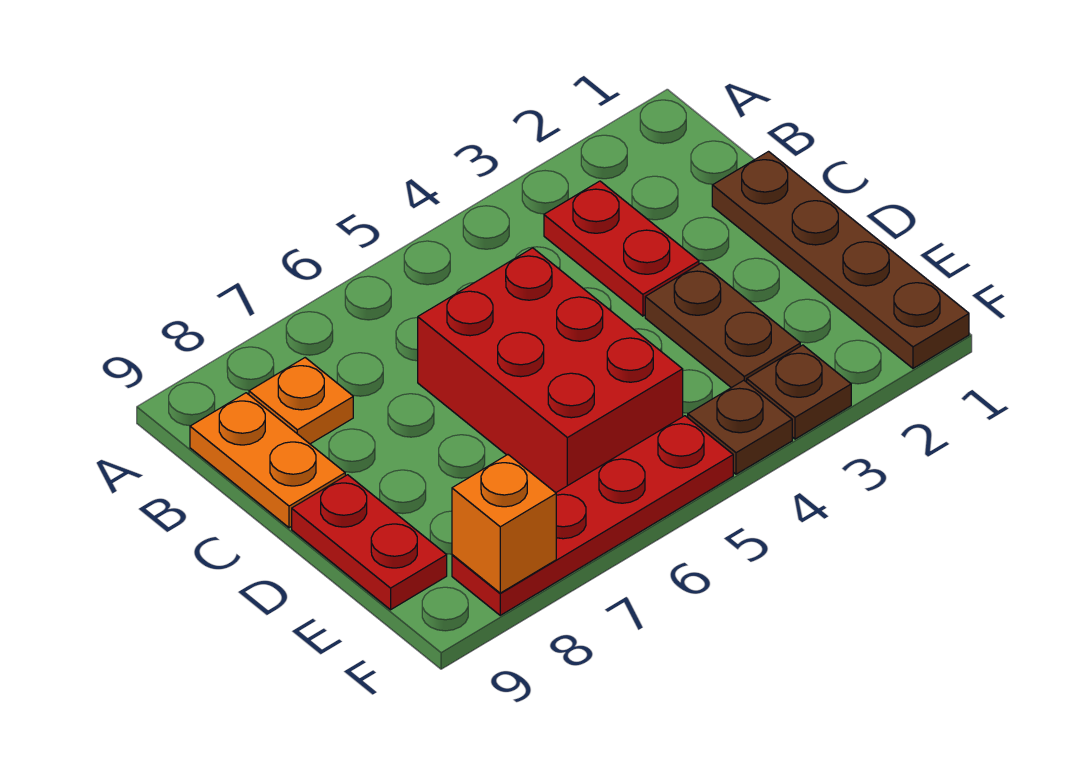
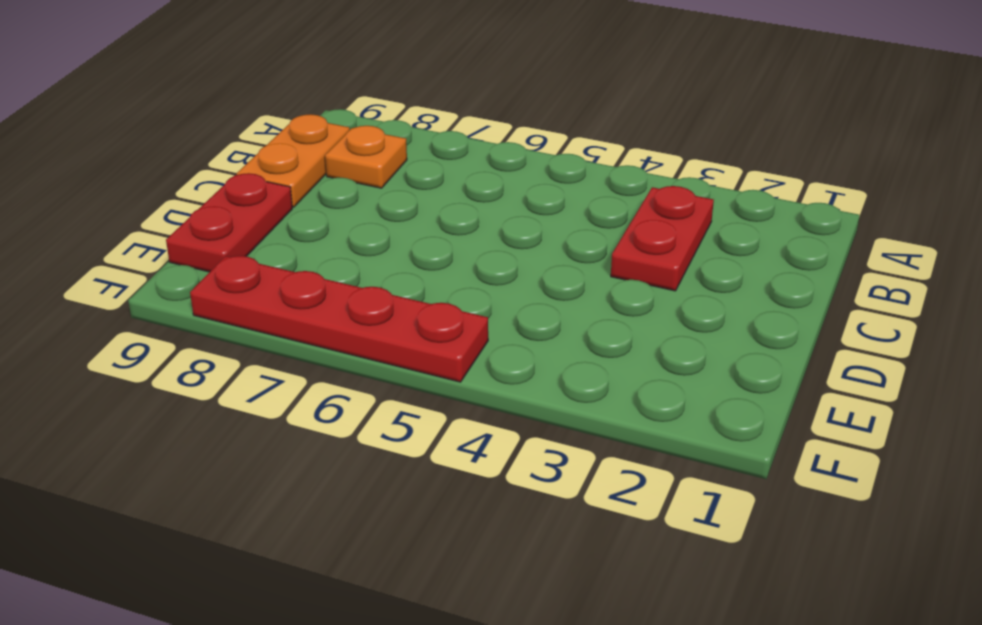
none -> brown plate C1:F1 level 1
none -> red brick C5:E6 level 1

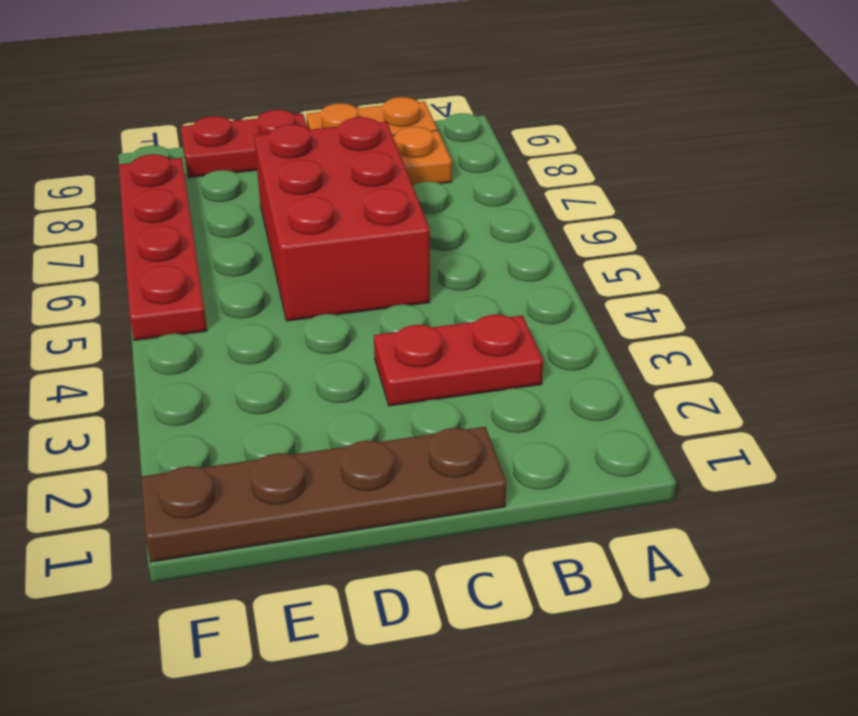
red brick C5:D7 level 1 -> red brick C5:E6 level 1
none -> brown plate D3:E3 level 1
none -> brown plate F3 level 1

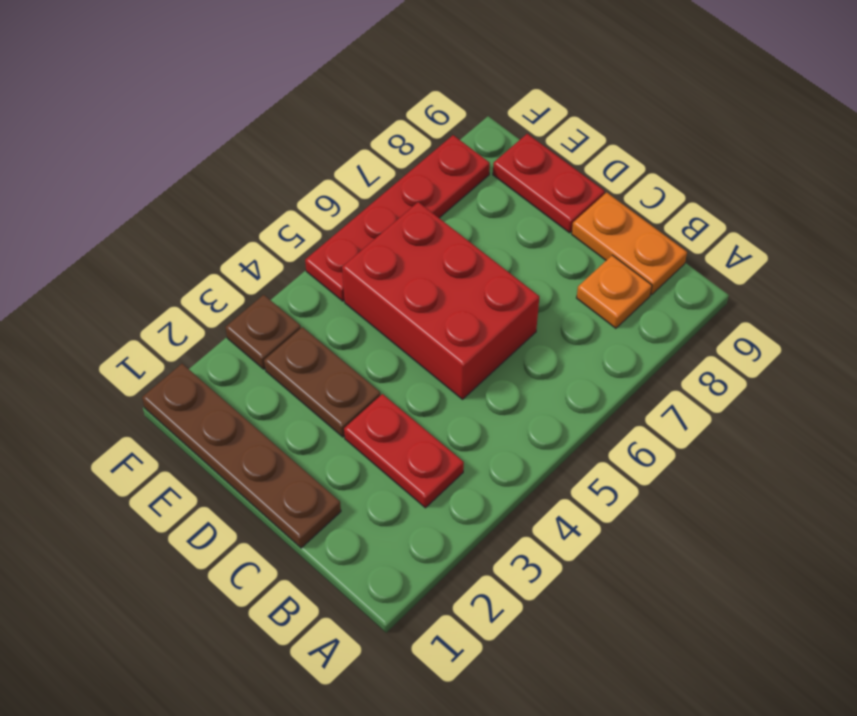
none -> brown plate F4 level 1
none -> orange brick F8 level 2

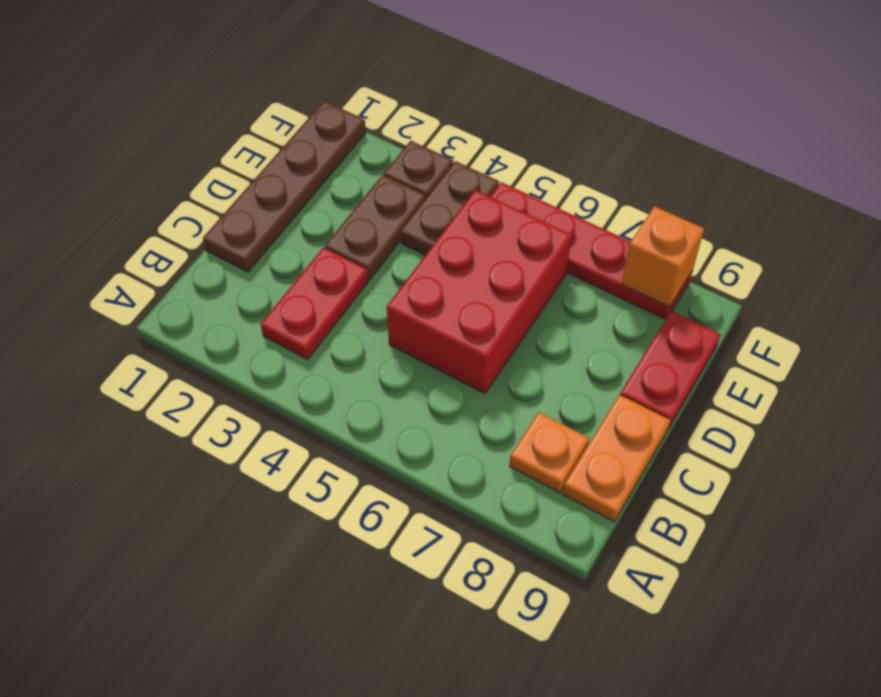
brown plate E4:F4 level 1 -> brown plate F4 level 1

